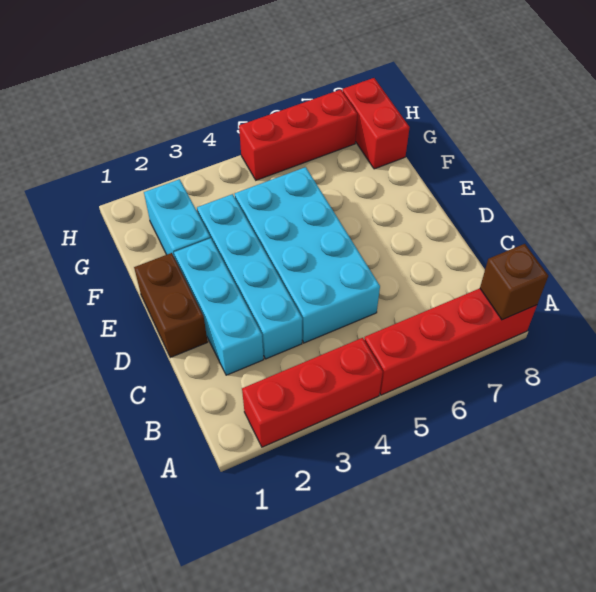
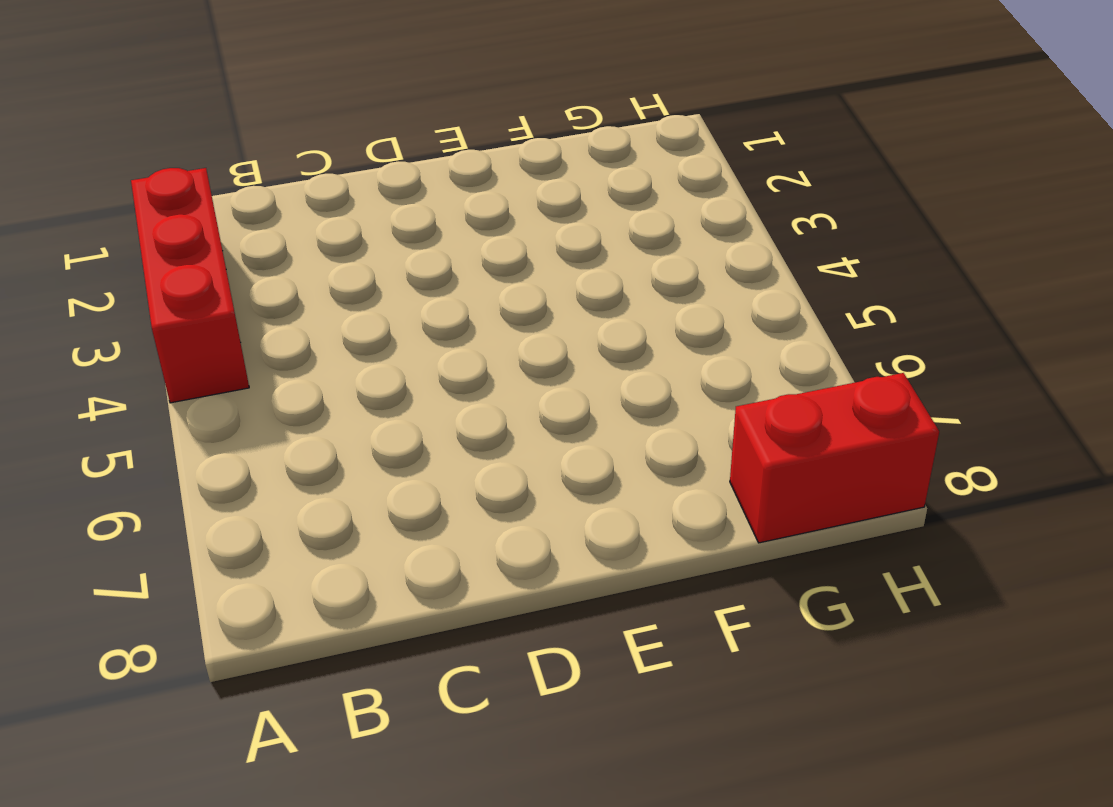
none -> red brick A5:A8 level 1
none -> cyan brick C2:E2 level 1

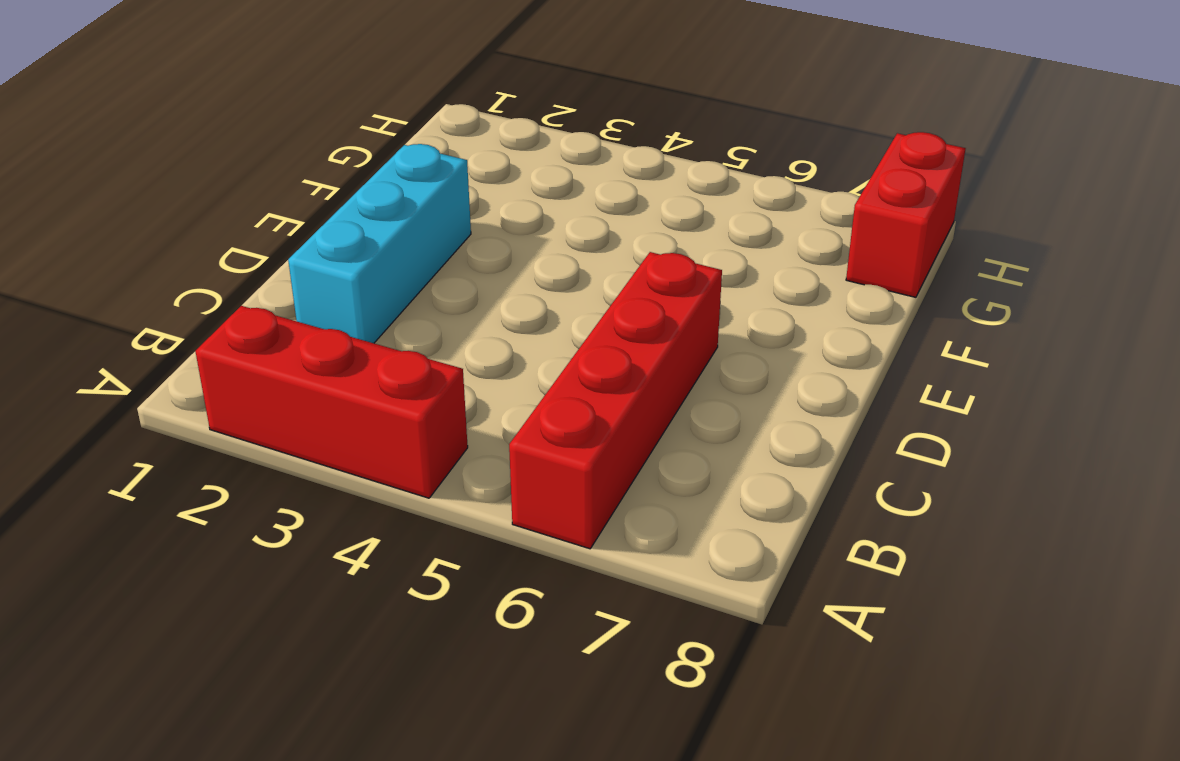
red brick A6:D6 level 1 -> red brick A5:A8 level 1
none -> cyan brick C3:F3 level 1
none -> cyan brick C4:F5 level 1

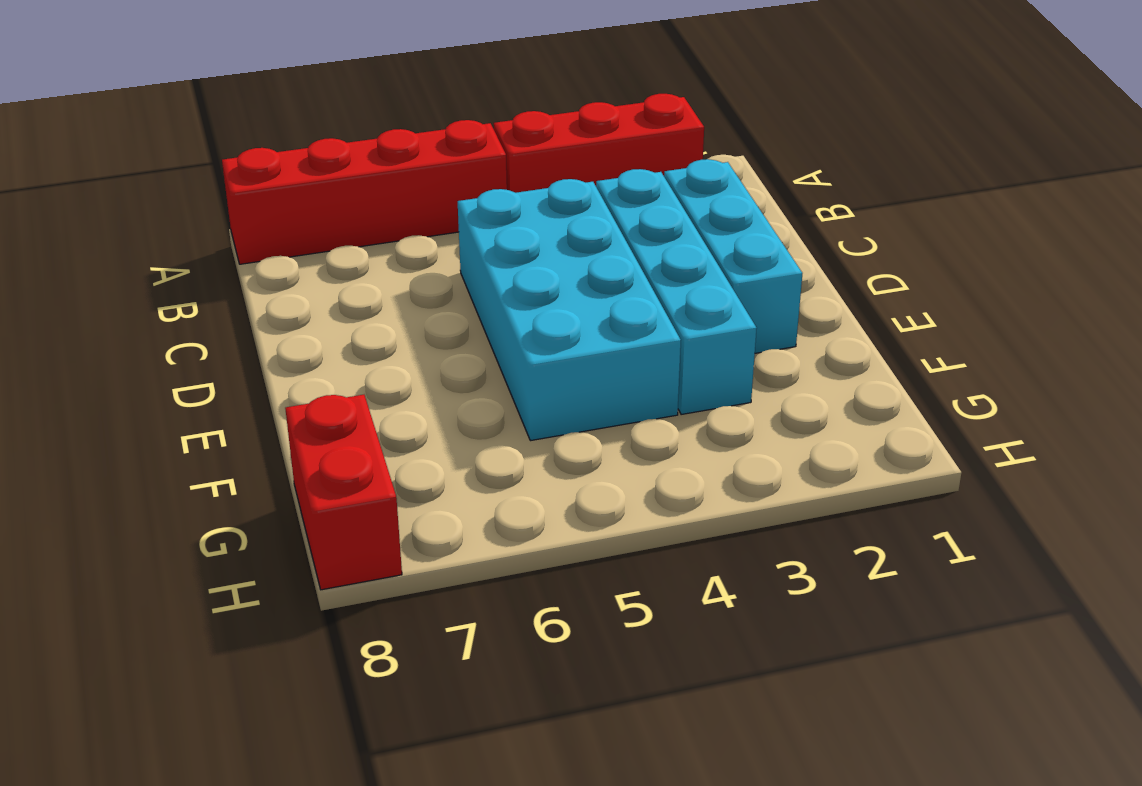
none -> brown brick D1:E1 level 1
none -> cyan brick F2:G2 level 1

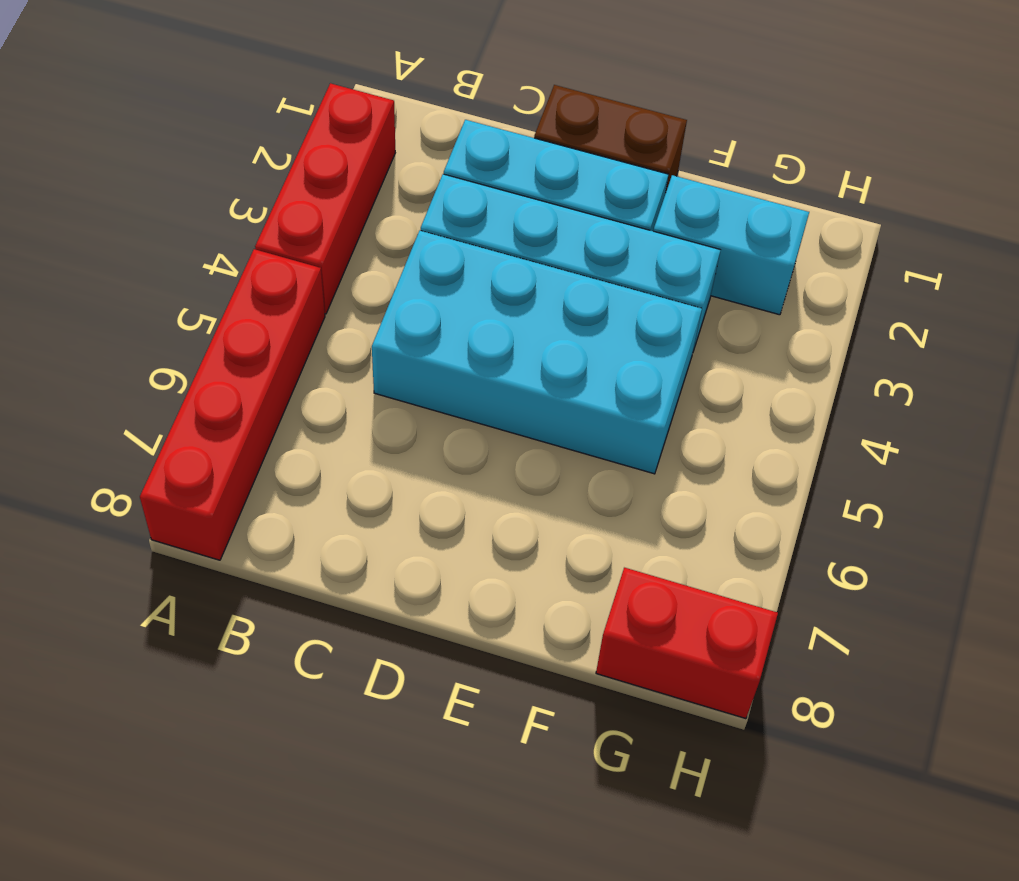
none -> red brick H5:H7 level 1
none -> brown brick A8 level 2

